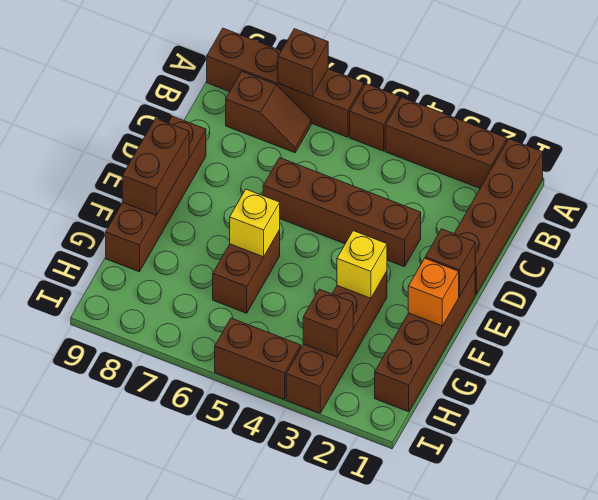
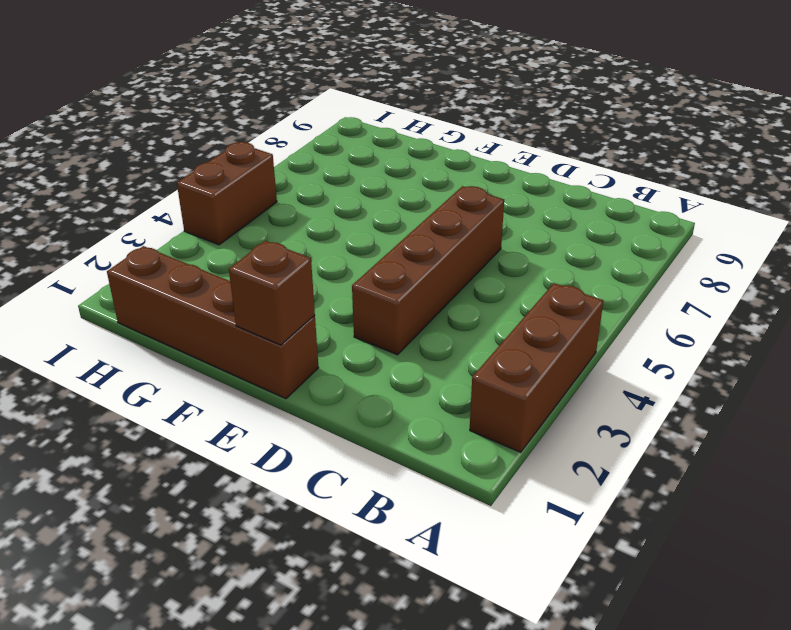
none -> brown brick A1:D1 level 1
none -> brown brick A5 level 1
none -> brown brick A6:A9 level 1

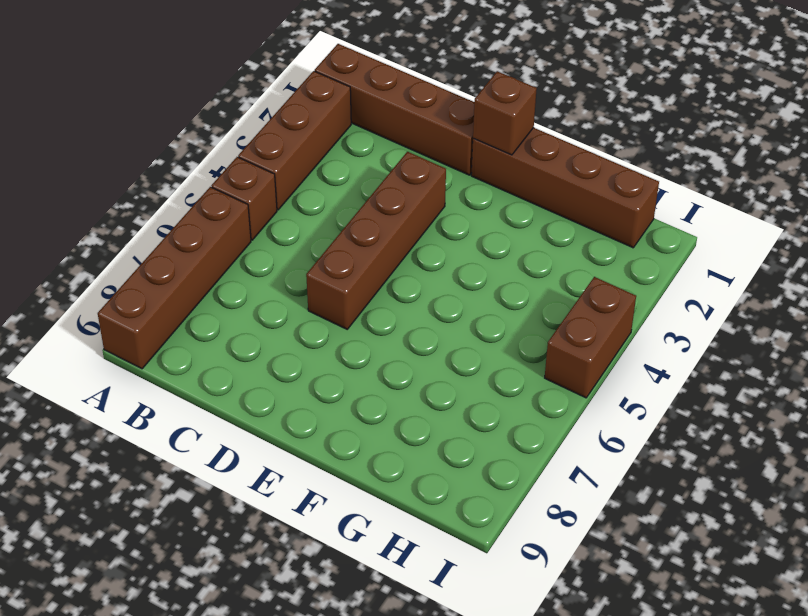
none -> brown slope B7:B8 level 1 top 8
none -> brown brick D9:G9 level 1
none -> brown brick F3:I3 level 1

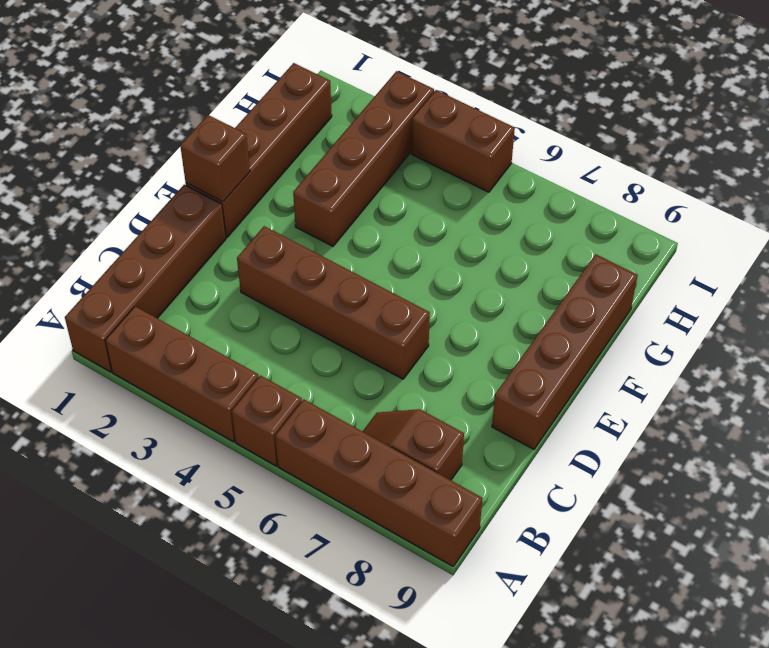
none -> brown brick F6:G6 level 1
none -> brown brick A7 level 2
none -> brown brick E9:F9 level 2

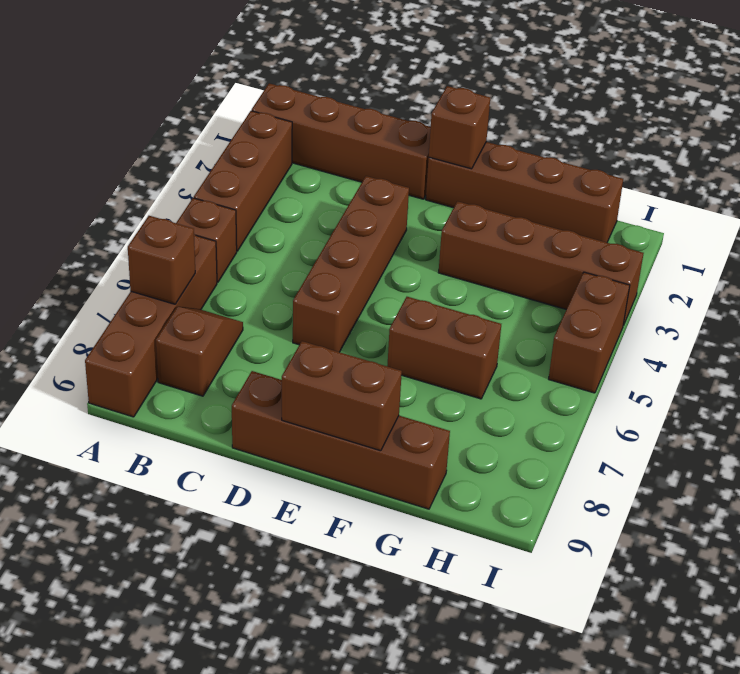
none -> orange brick F1 level 2
none -> yellow brick F3 level 2
none -> yellow brick F6 level 2

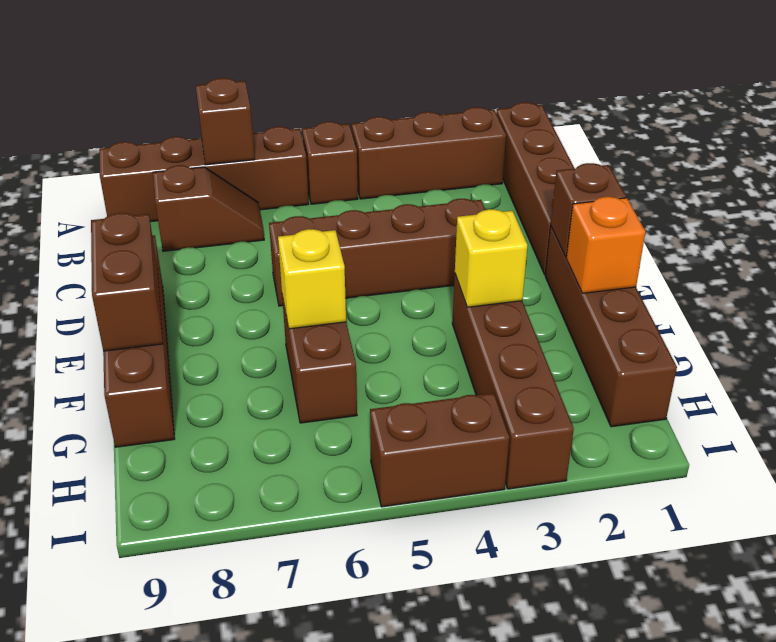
none -> brown brick H3 level 2

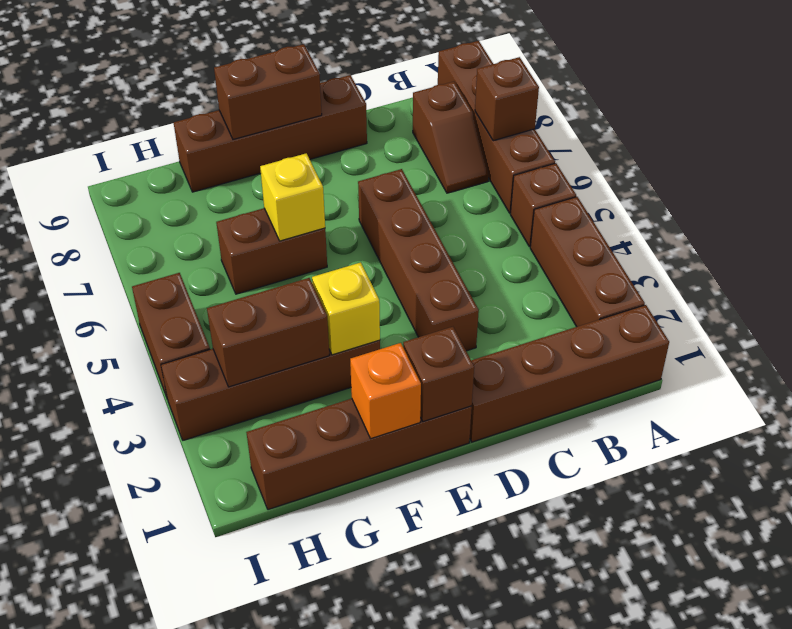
brown brick G3:H3 level 2 -> brown brick H3 level 2

